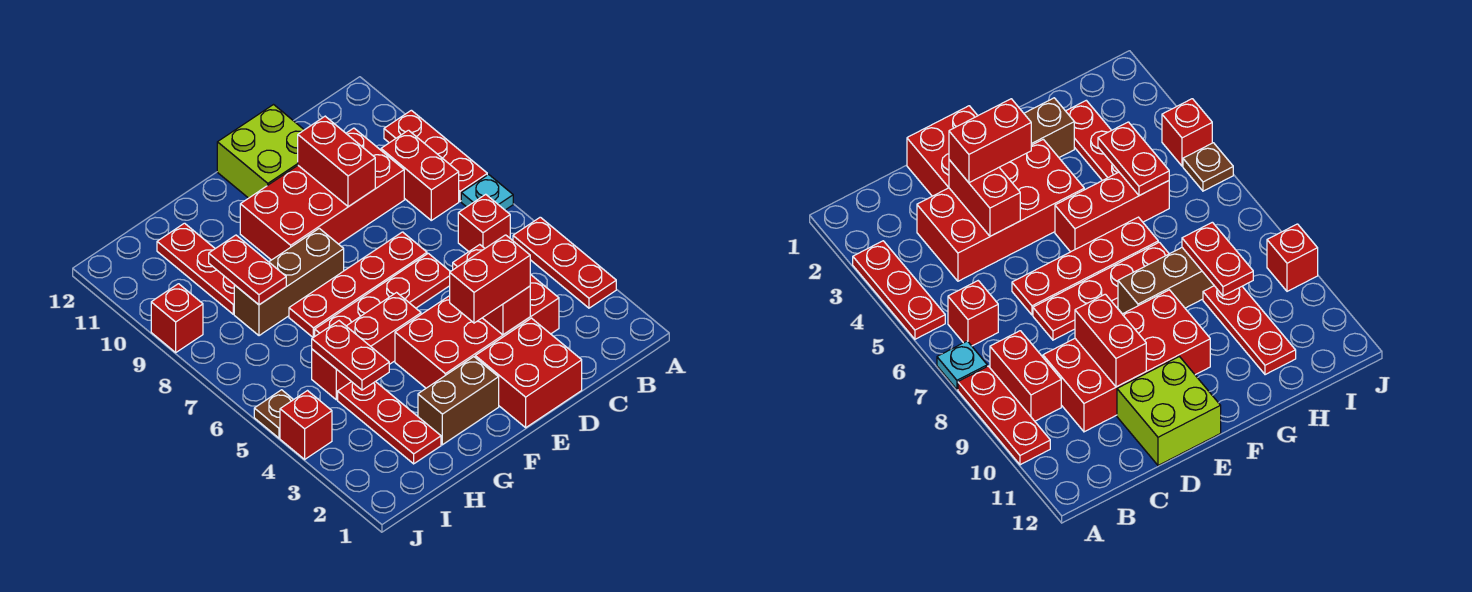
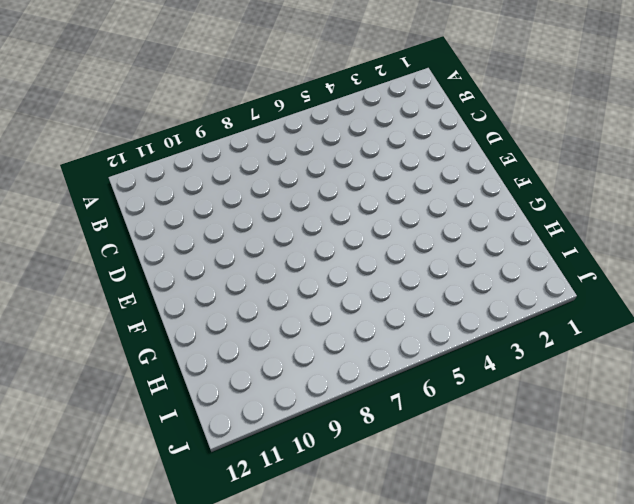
none -> red plate A3:A5 level 1
none -> cyan plate A7 level 1
none -> red plate A8:A10 level 1

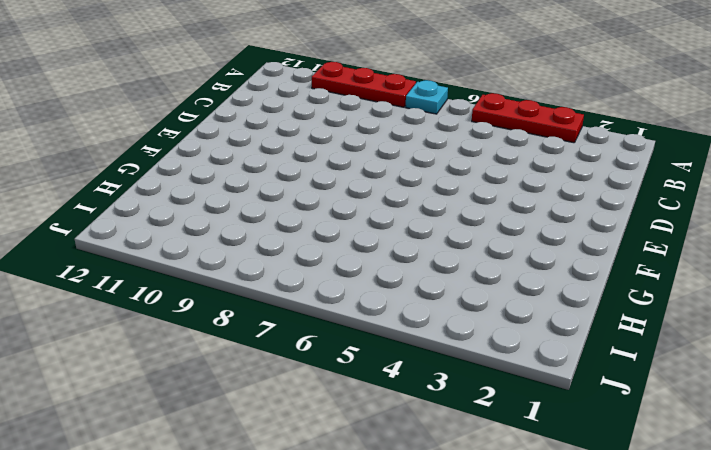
none -> red brick B6 level 1
none -> red brick B8:B9 level 1
none -> red brick C3:F4 level 1

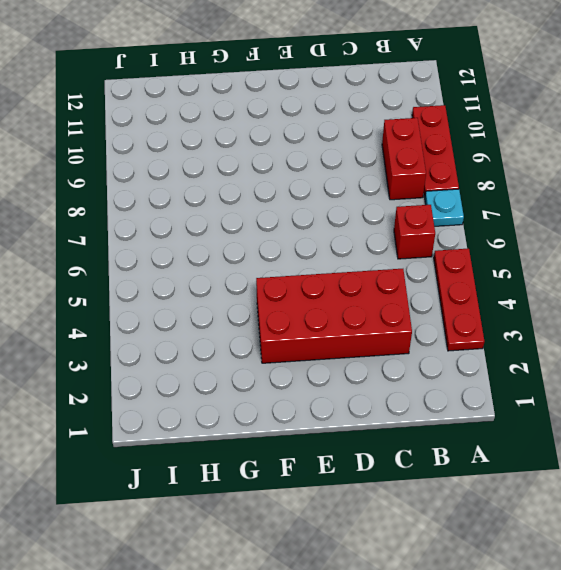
none -> red brick C9:F10 level 1
none -> red brick D1:E2 level 1
none -> red plate D6:G6 level 1

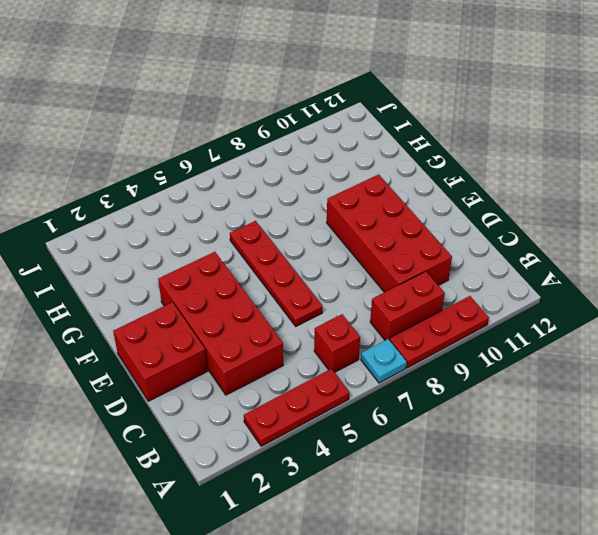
none -> red plate D7:G7 level 1
none -> lime brick D11:E12 level 1
none -> brown brick F2:G2 level 1

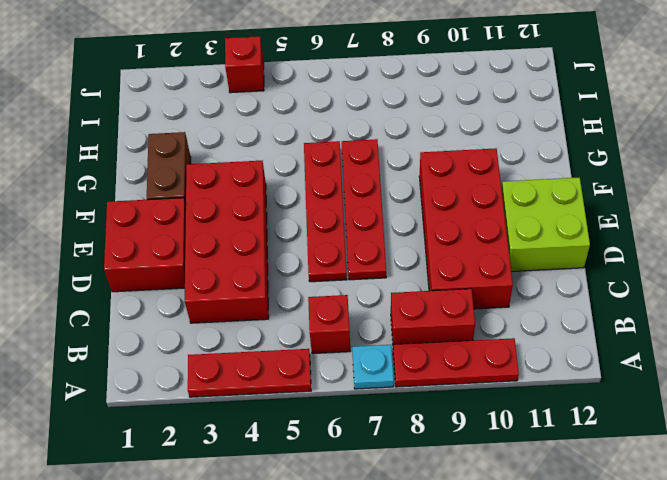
none -> red brick F5:H5 level 1
none -> brown brick F8:H8 level 1
none -> red plate H2:H4 level 1

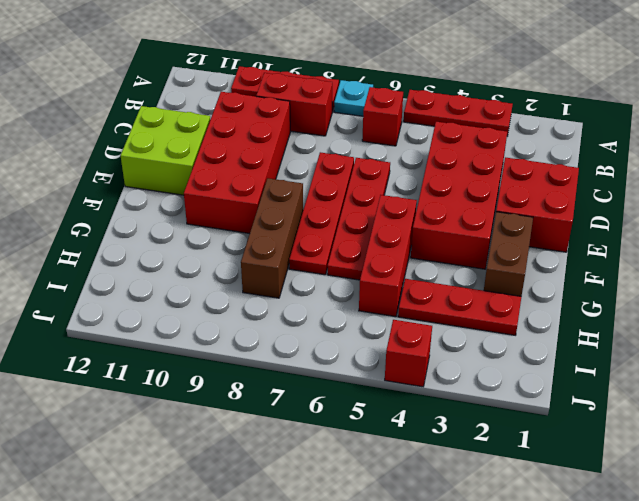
none -> red plate H9:H11 level 1
none -> brown plate J5 level 1
none -> red brick J9 level 1

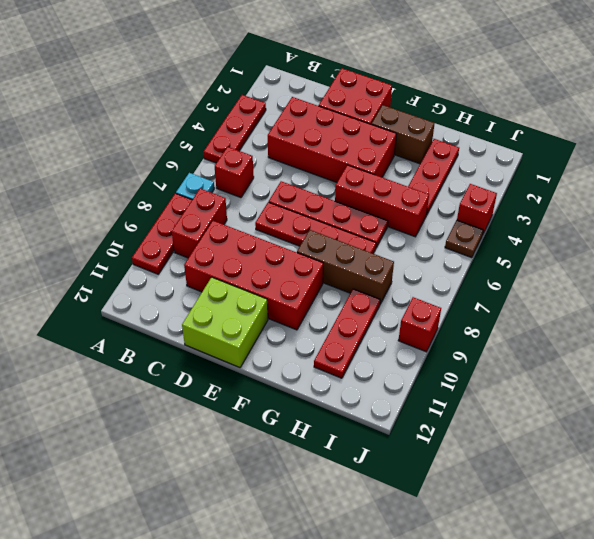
none -> red brick D3:D4 level 2
none -> red brick D9:D10 level 2
none -> red plate H4:H5 level 2

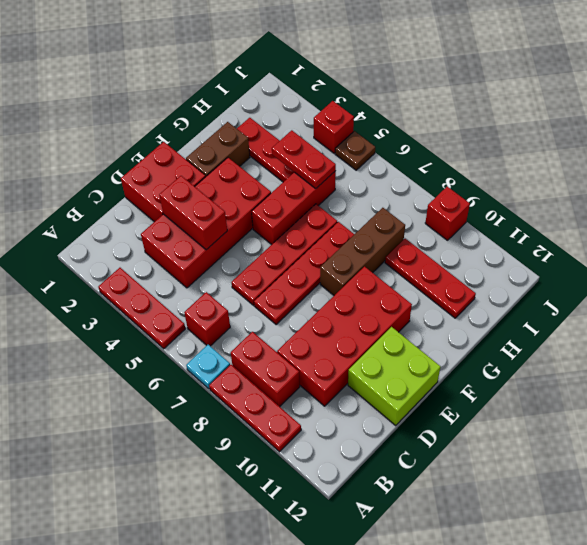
none -> red brick D9:D10 level 2
none -> red plate H8:H9 level 2
none -> red brick D3:E3 level 3

